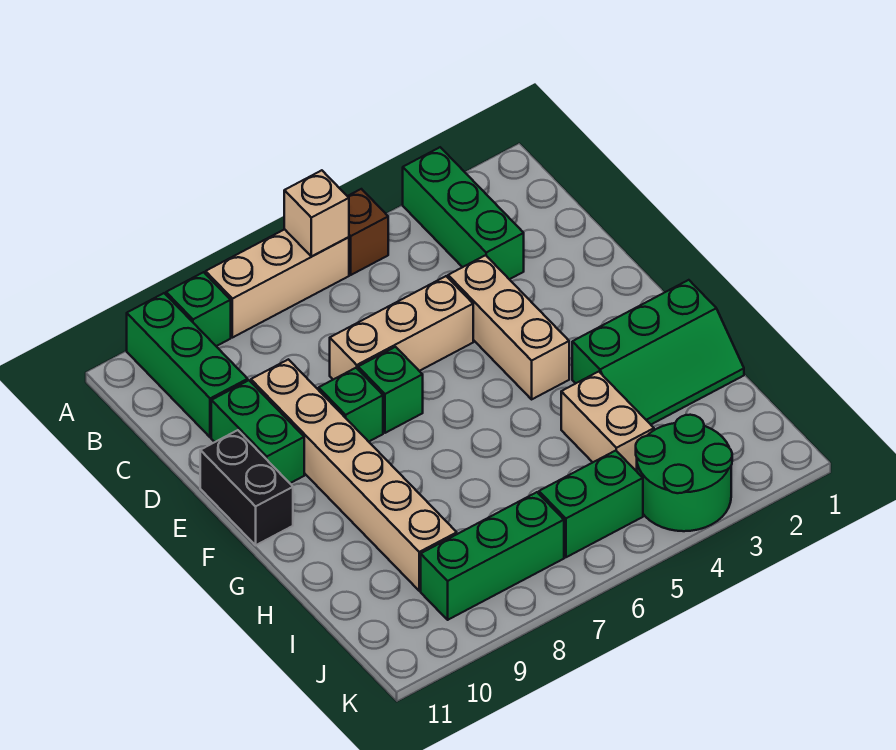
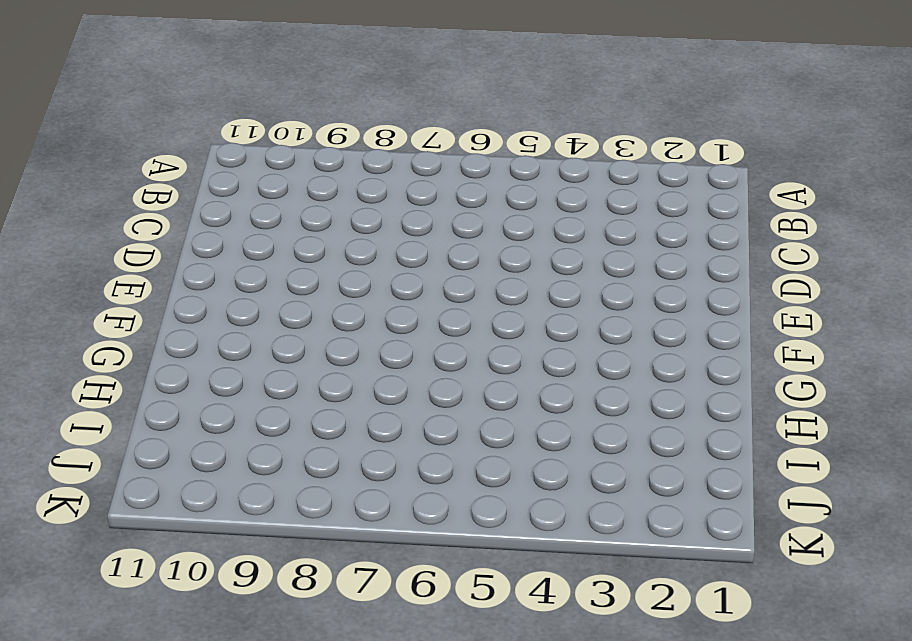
none -> green brick A3:C3 level 1
none -> brown brick A5 level 1
none -> tan brick A6:A8 level 1

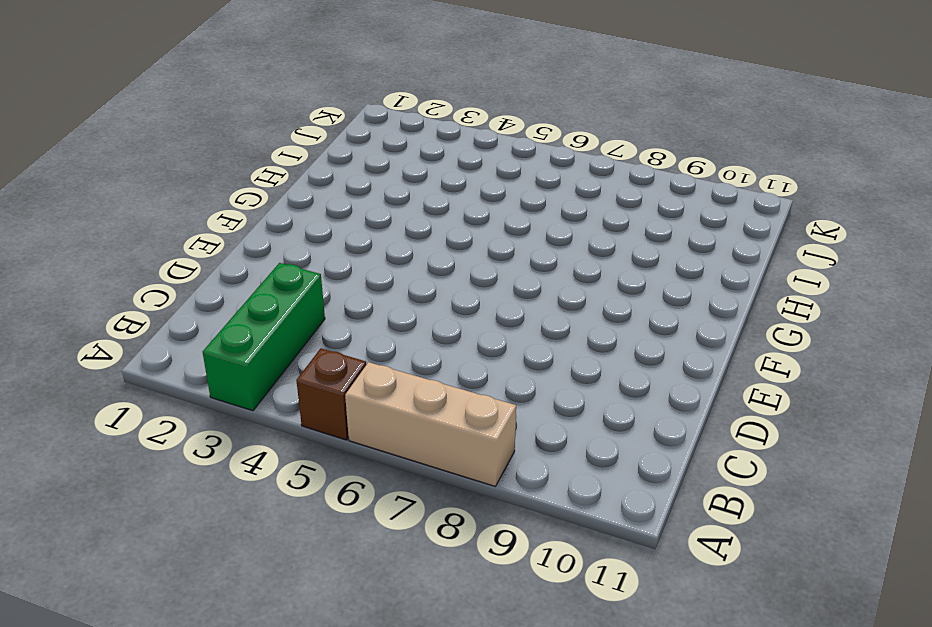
none -> green brick A9 level 1
none -> green brick A10:C10 level 1
none -> tan brick D4:F4 level 1

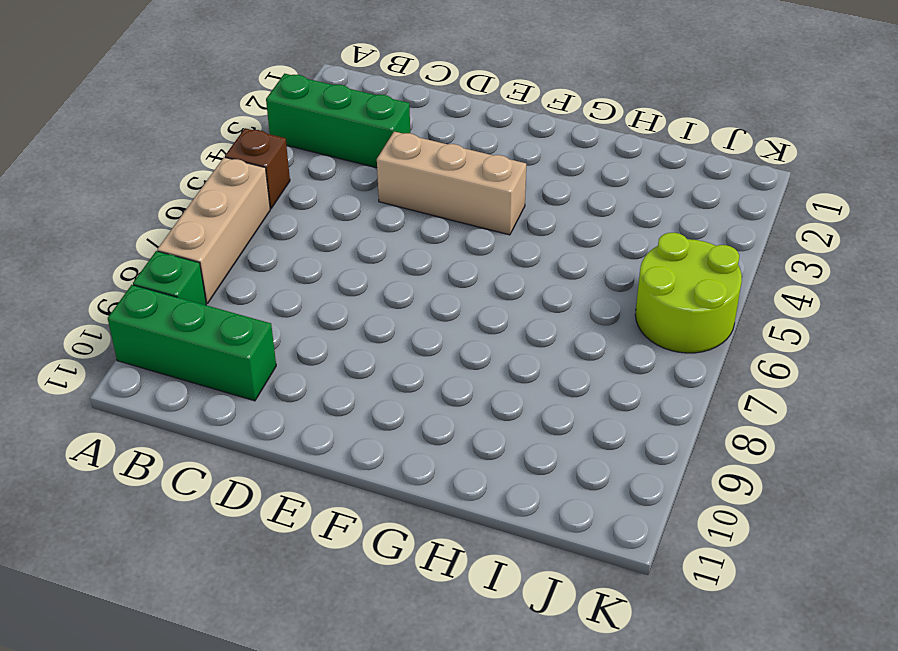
lime round brick J5:K6 level 1 -> green brick J5:J6 level 1
none -> tan brick D5:D7 level 1
none -> tan brick D9:I9 level 1
none -> green brick D10:E10 level 1

